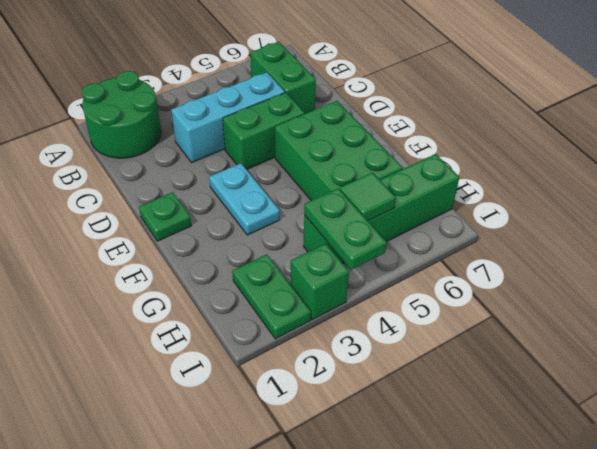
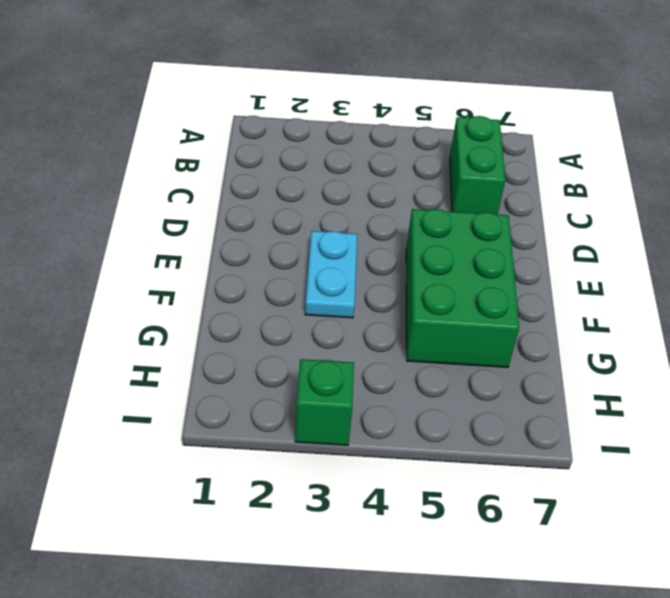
none -> green round brick A1:B2 level 1
none -> cyan brick C3:C5 level 1
none -> green brick D4:D5 level 1

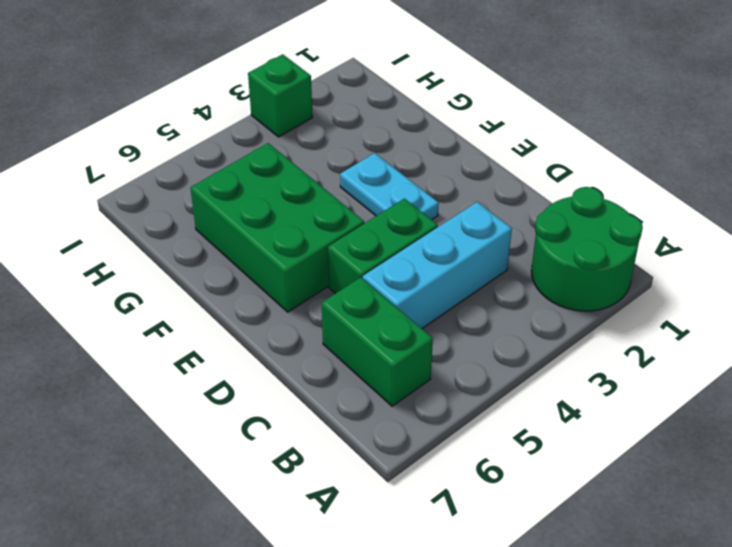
none -> green plate E1 level 1
none -> green plate H2:I2 level 1
none -> green brick H4:H7 level 1

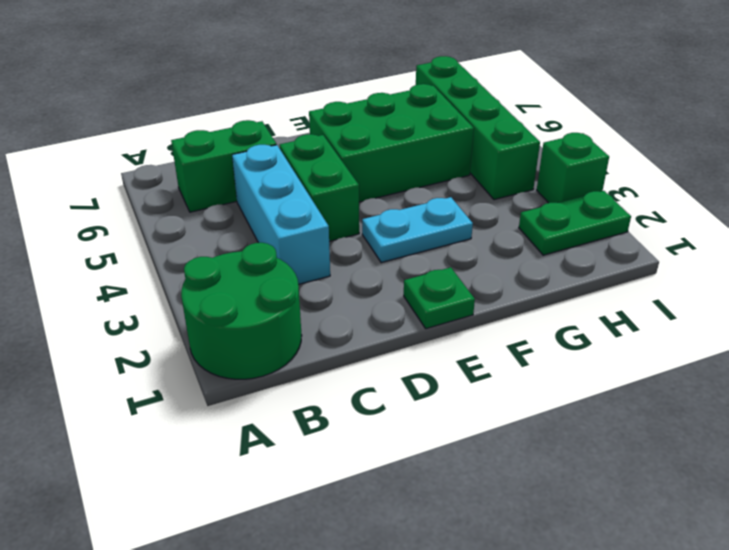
none -> green plate H4:I4 level 2
none -> green tile H5 level 2

